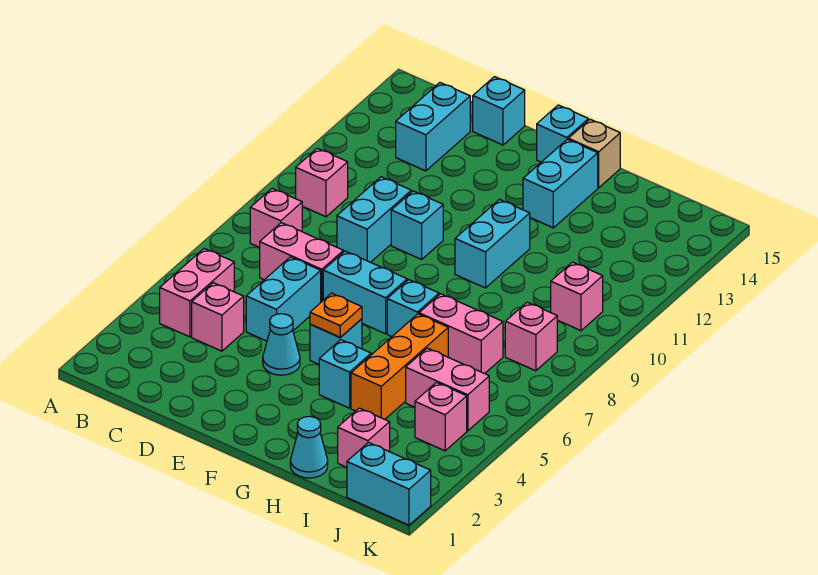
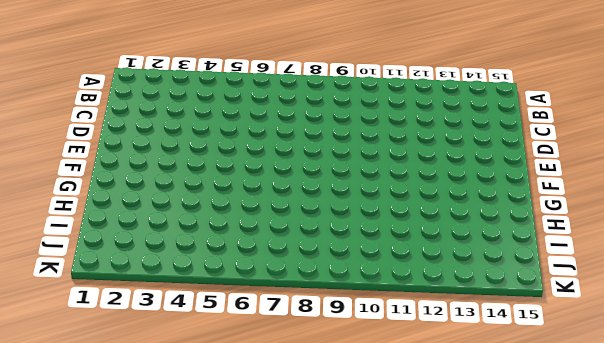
none -> pink brick B4:B5 level 1
none -> pink brick B8 level 1
none -> pink brick B10 level 1

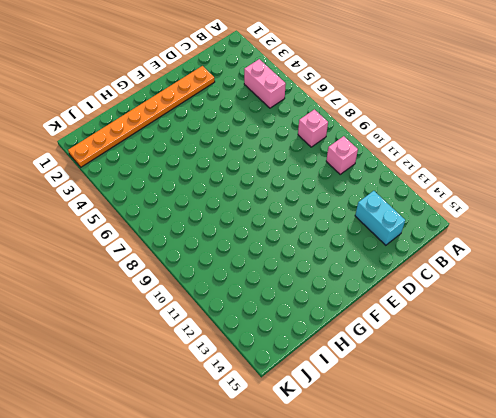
orange plate D2:K2 level 1 -> pink brick I2 level 1
none -> pink brick C4 level 1
none -> pink brick C7:D7 level 1
none -> cyan brick D5:D6 level 1

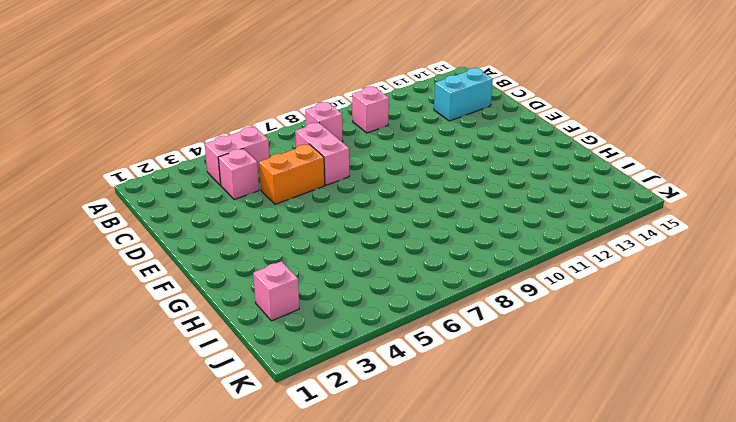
orange brick D5:D6 level 1 -> cyan brick D5:D6 level 1
none -> cyan brick D9:D10 level 1
none -> cyan brick D15 level 1
none -> cyan cone E4 level 1

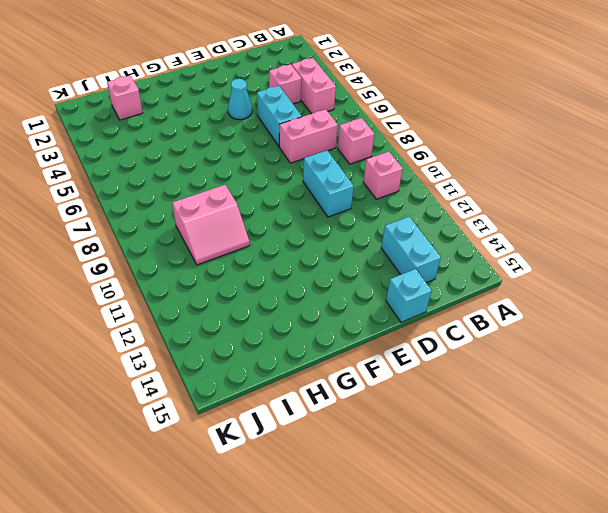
pink slope H9:I10 level 1 top 9 -> none
none -> cyan brick E7:F7 level 1
none -> cyan brick E10 level 1
none -> cyan brick F5 level 1

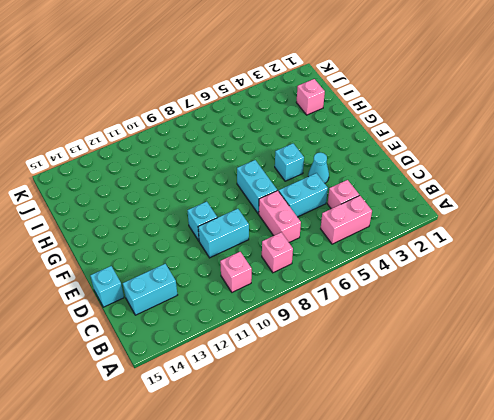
none -> cyan brick F15 level 1
none -> cyan brick G4 level 1
none -> cyan brick G7 level 1

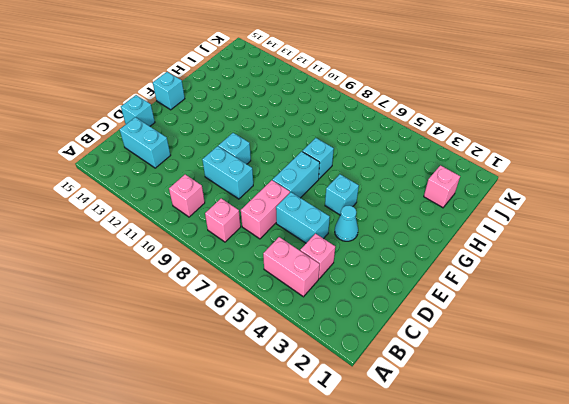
none -> cyan brick G4 level 1
none -> cyan brick G10:G11 level 1
none -> cyan brick G13:G14 level 1

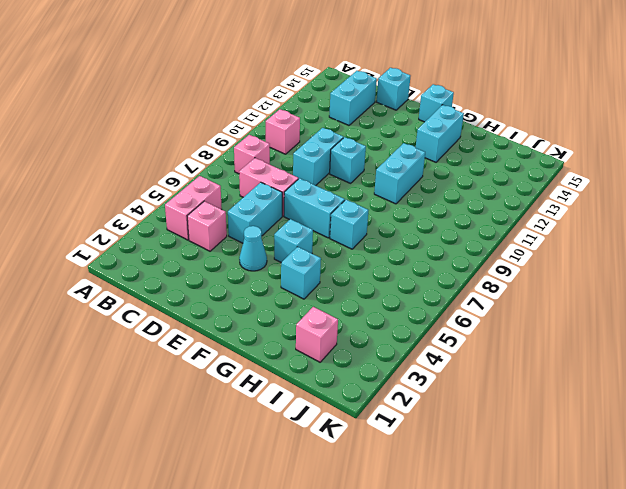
none -> tan brick G15 level 1
none -> cyan cone H1 level 1
none -> orange brick H4:H6 level 1

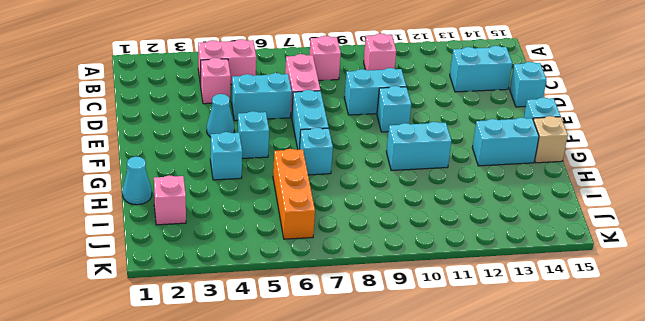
orange brick H6:J6 level 1 -> orange brick H4:H6 level 1
none -> pink brick H7:I7 level 1
none -> pink brick I5:J5 level 1
none -> cyan brick J1:K1 level 1

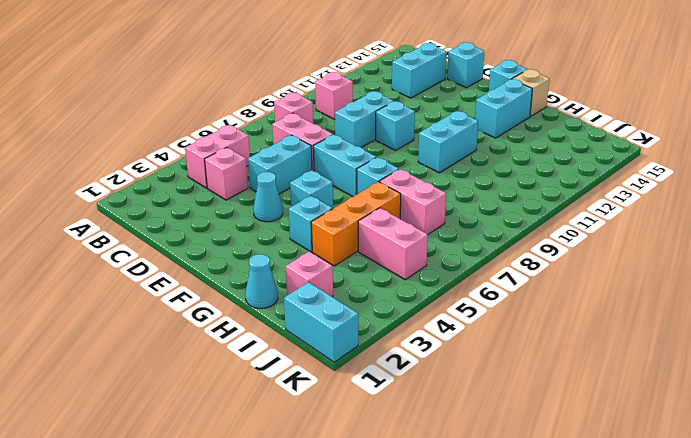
none -> pink brick J4 level 1
none -> pink brick J8 level 1
none -> pink brick J10 level 1

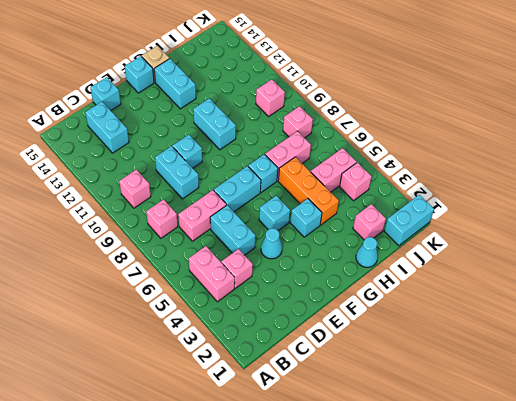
none -> orange plate F5 level 2

